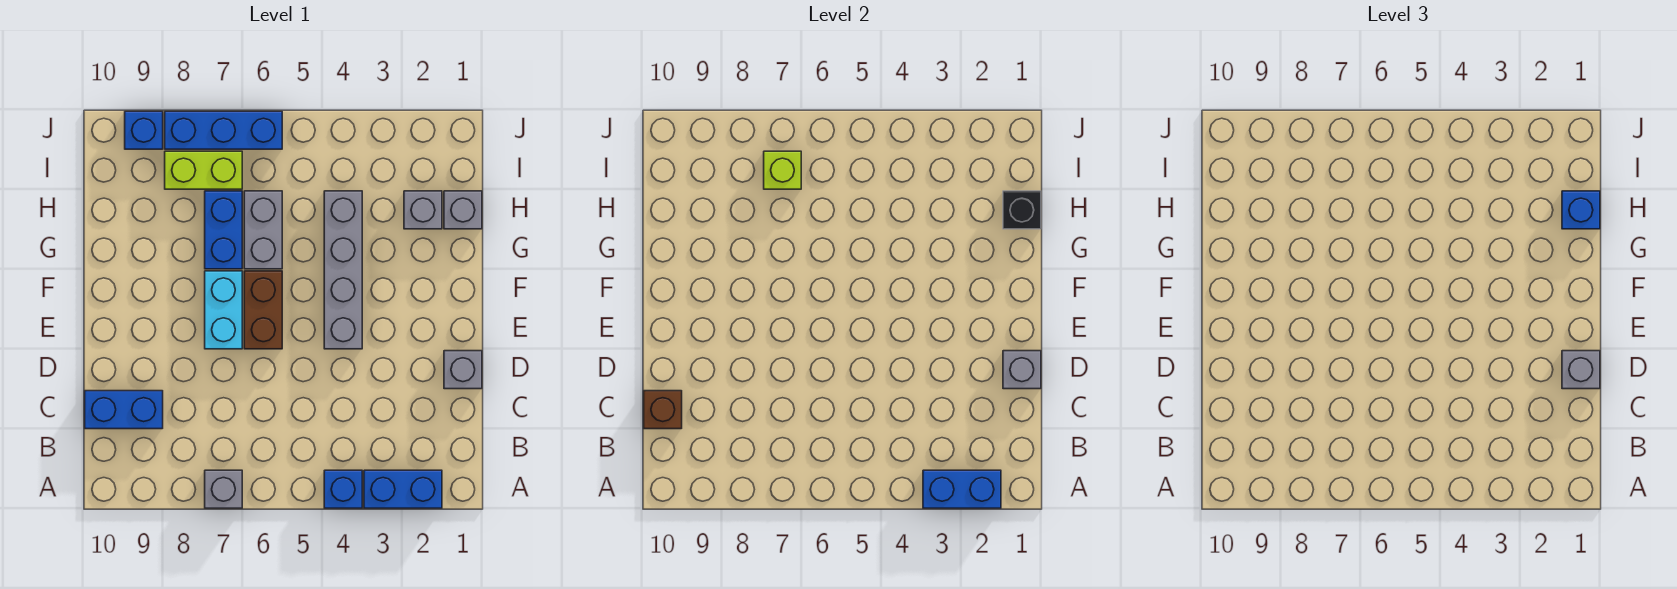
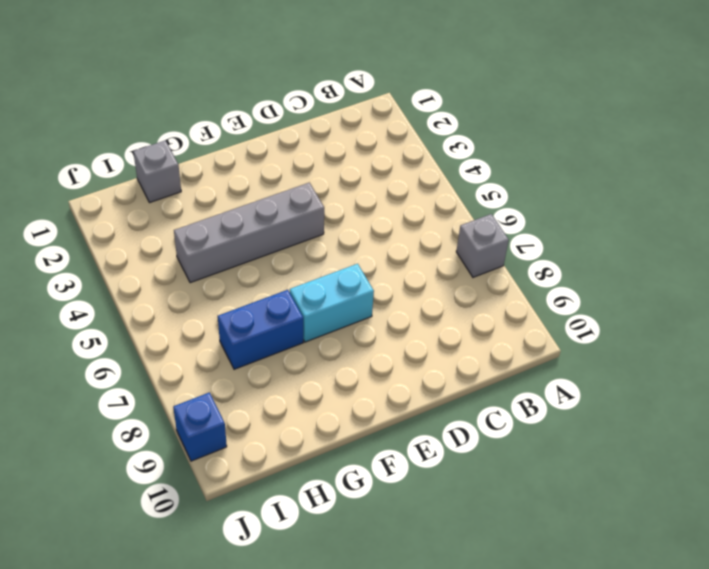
none -> blue brick A2:A3 level 1
none -> blue brick A4 level 1
none -> blue brick C9:C10 level 1

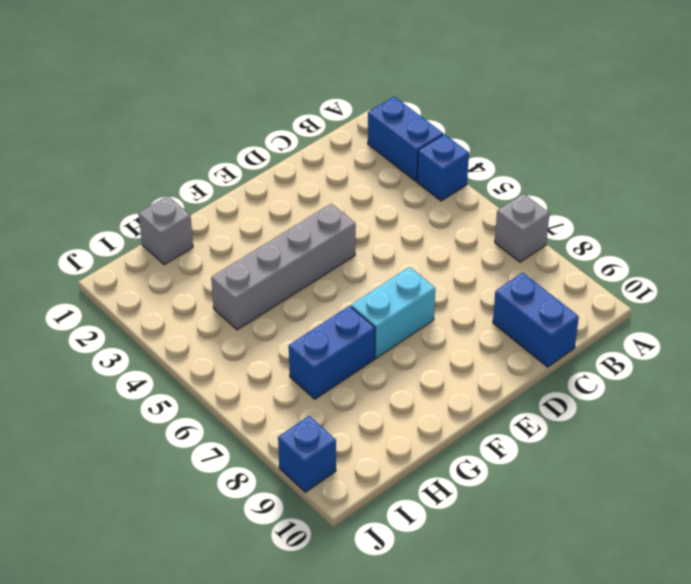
none -> grey brick D1 level 1
none -> brown brick E6:F6 level 1
none -> grey brick G6:H6 level 1

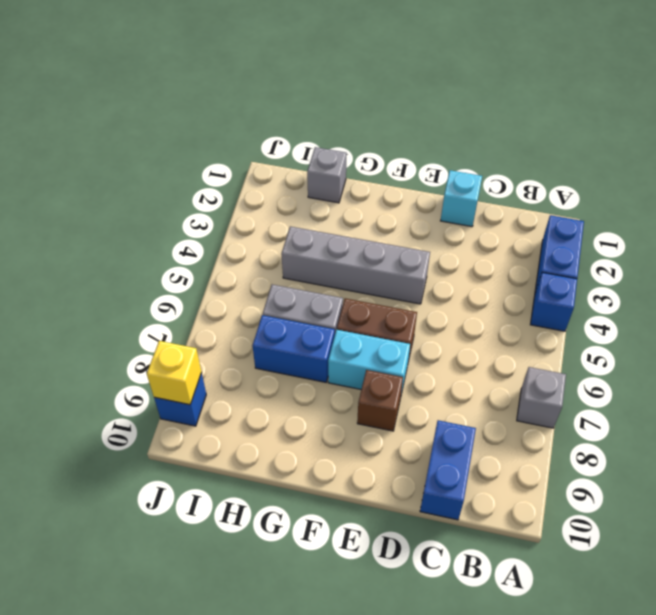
cyan brick D1 level 1 -> grey brick D1 level 1
brown brick E8 level 1 -> brown brick C10 level 2
yellow brick J9 level 2 -> none
none -> grey brick H2 level 1
none -> lime brick I7:I8 level 1
none -> blue brick J6:J8 level 1

